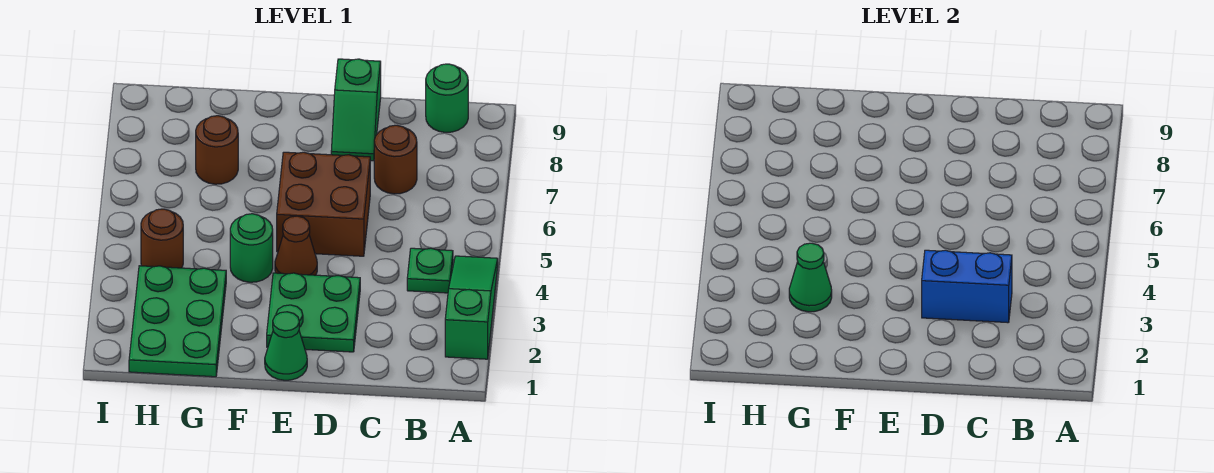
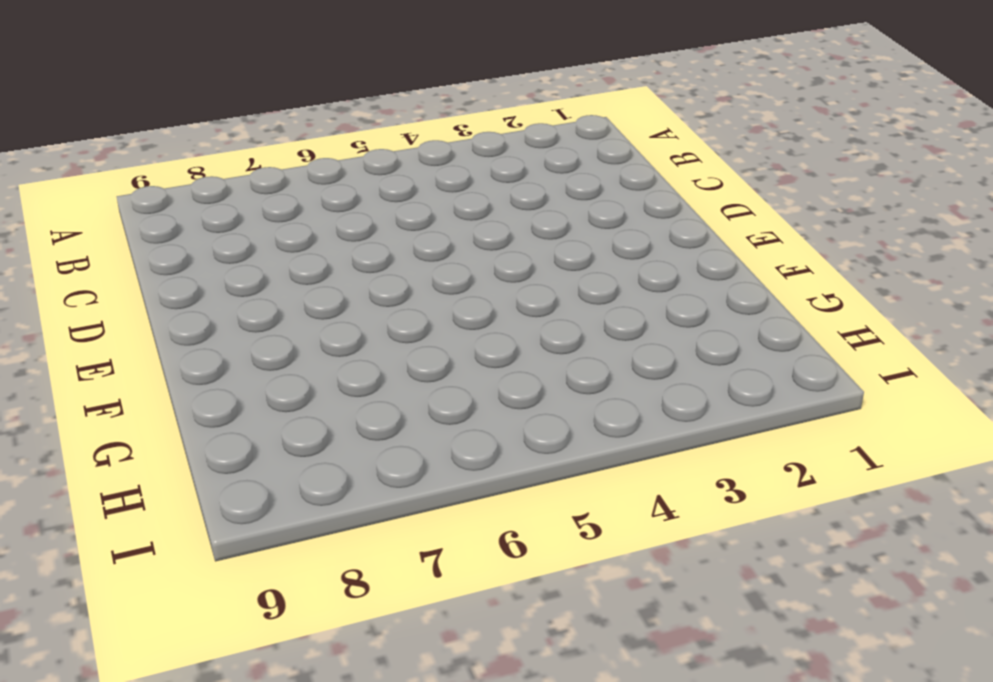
none -> green slope A2:A4 level 1 top 2
none -> green plate B4 level 1
none -> green round brick B9 level 1

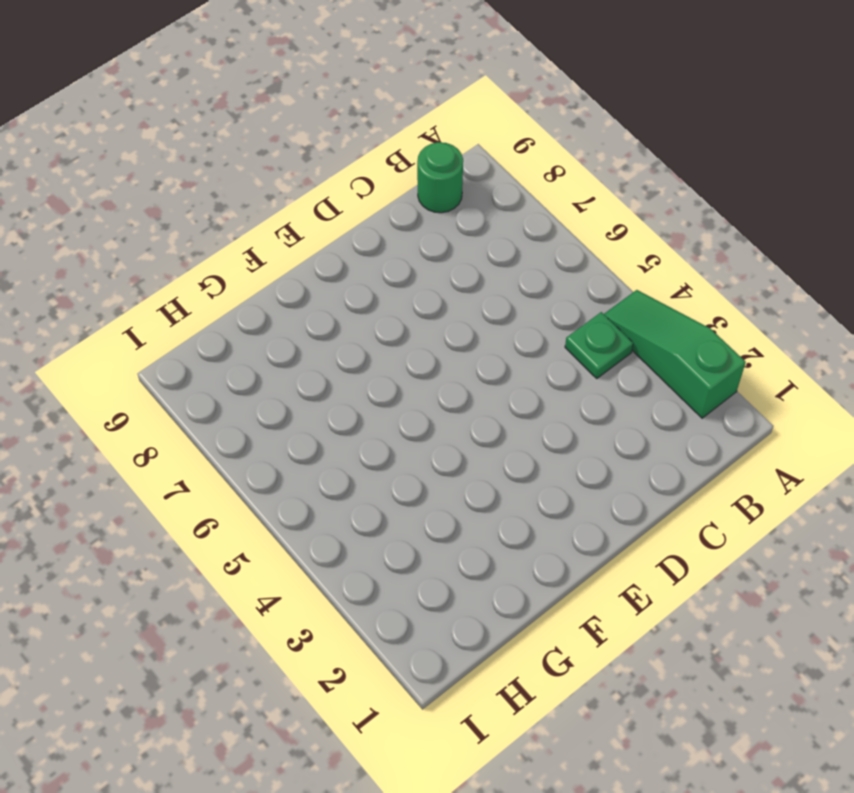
none -> brown round brick C7 level 1
none -> green plate D2:E3 level 1
none -> brown brick D5:E6 level 1

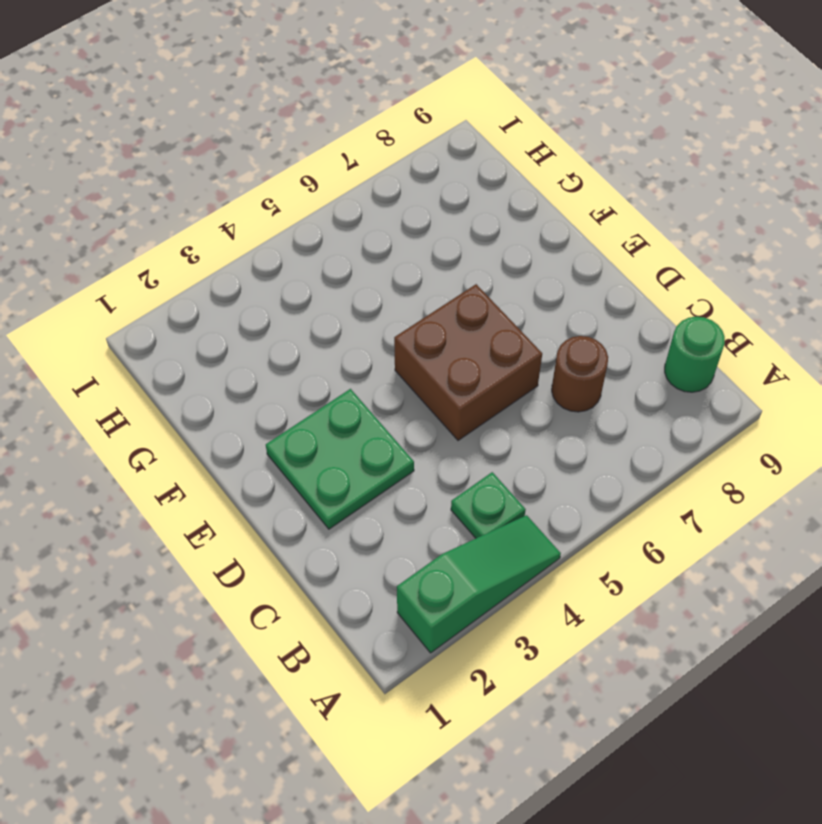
none -> green slope D8:D9 level 1 top 9
none -> green cone E1 level 1
none -> brown cone E4 level 1

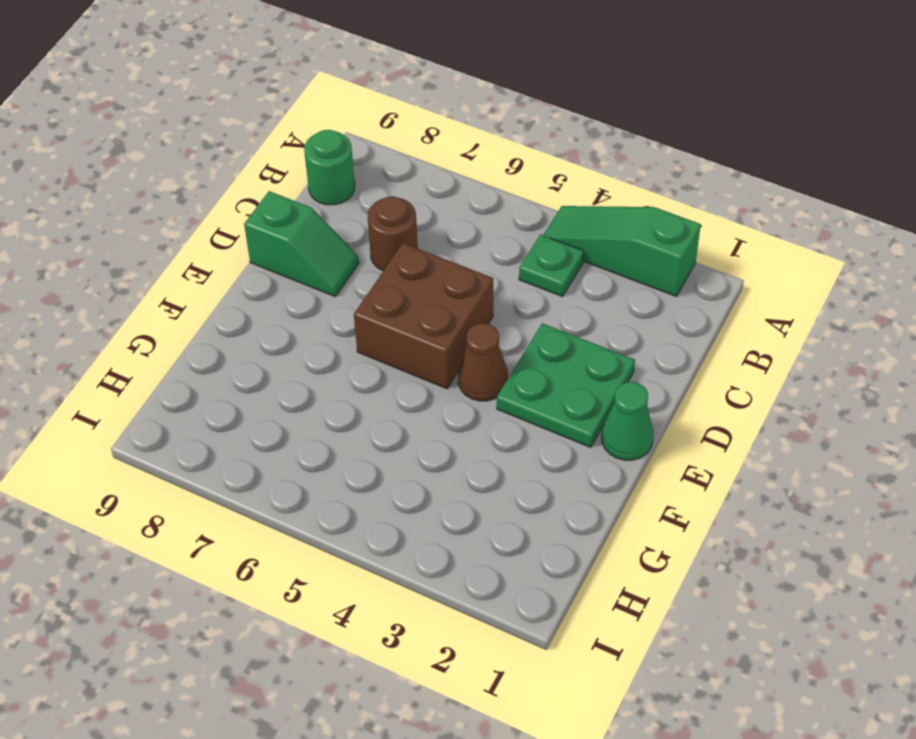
none -> green round brick F4 level 1
none -> green plate G1:H3 level 1
none -> brown round brick G7 level 1

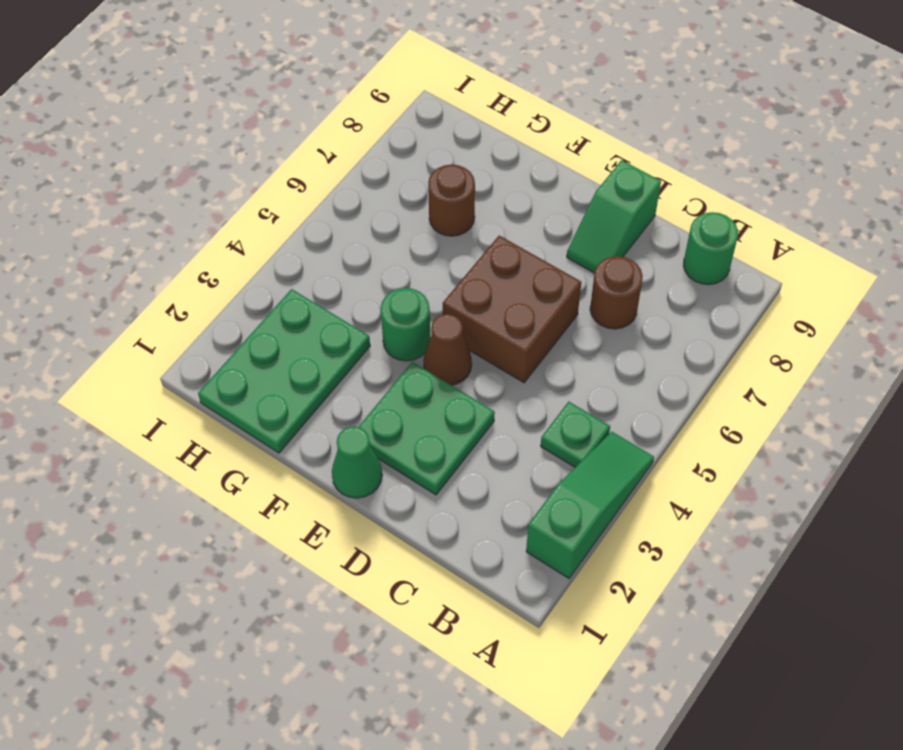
none -> brown round brick H4 level 1
none -> blue brick C3:D3 level 2
none -> green cone G3 level 2

